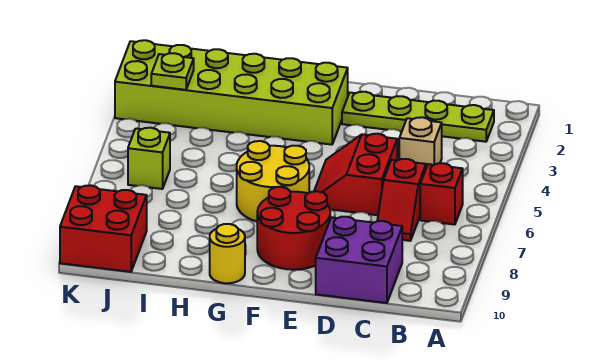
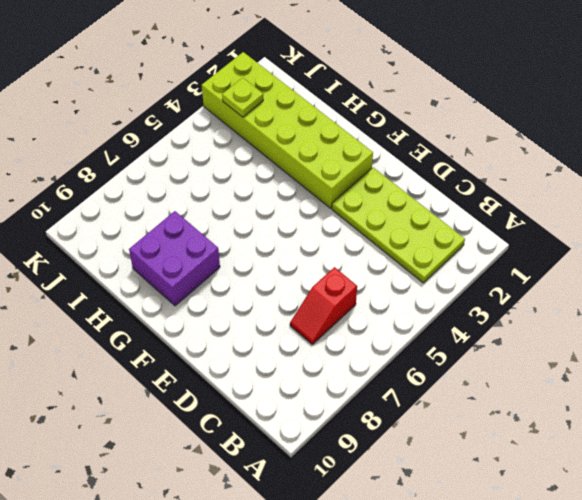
lime plate B2:E3 level 1 -> lime plate B2:E2 level 1
purple brick G8:H9 level 1 -> purple brick C9:D10 level 1
none -> red brick B6 level 1
none -> tan brick C4 level 1
none -> red slope D5:E6 level 1 top D

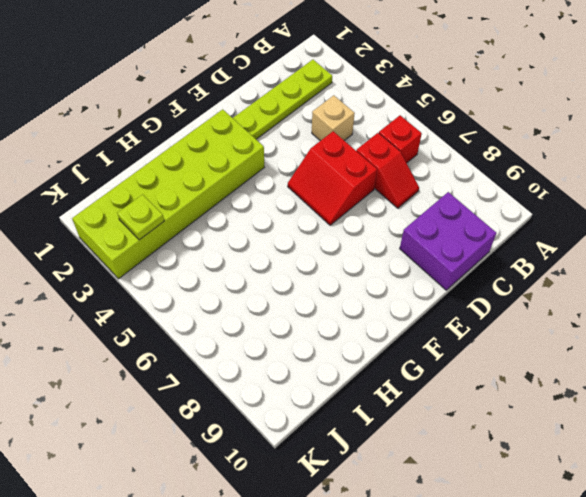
none -> red round brick E8:F9 level 1
none -> yellow round brick F6:G7 level 1
none -> yellow round brick G10 level 1

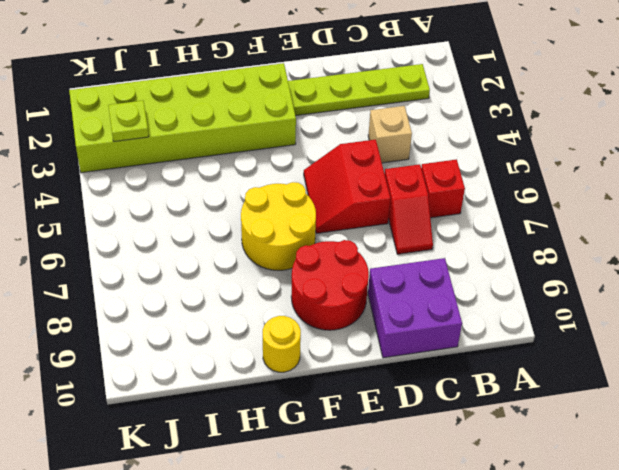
none -> lime brick J6 level 1
none -> red brick J9:K10 level 1

